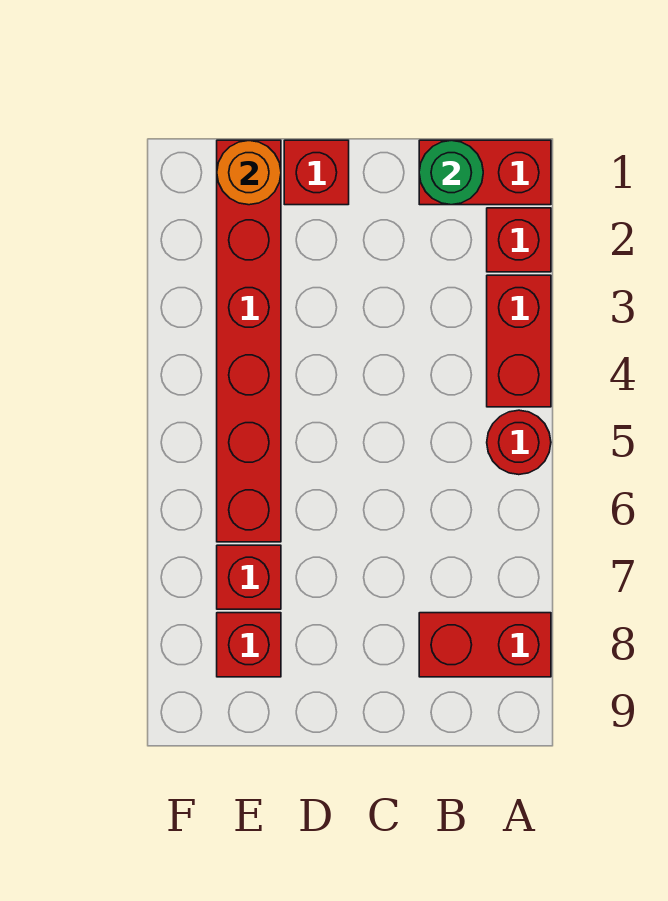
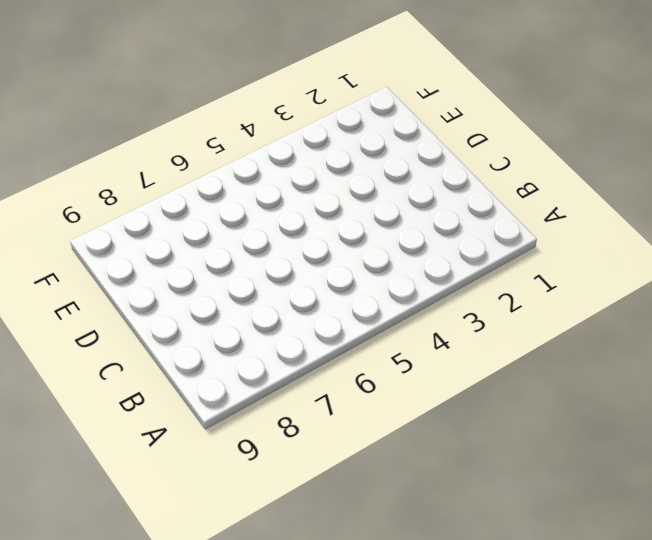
none -> red brick A1:B1 level 1
none -> red brick A2 level 1

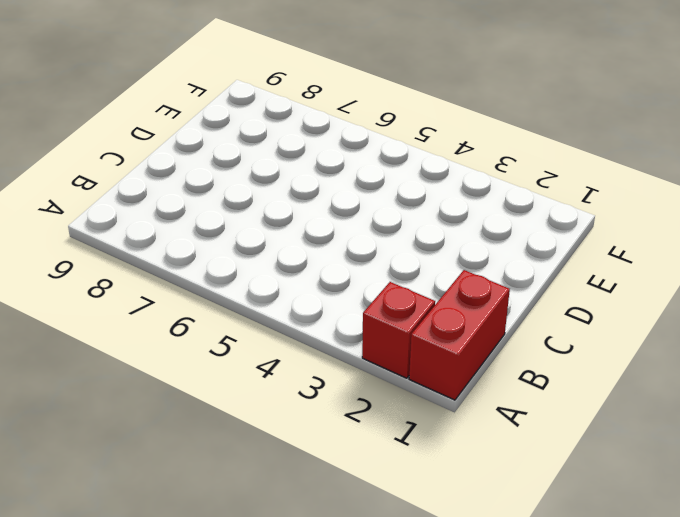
none -> red brick A3:A4 level 1
none -> red round brick A5 level 1

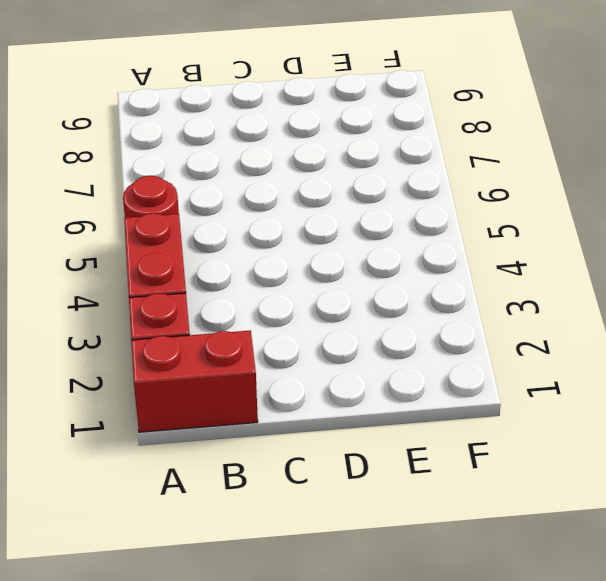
none -> red brick A8:B8 level 1
none -> red brick D1 level 1

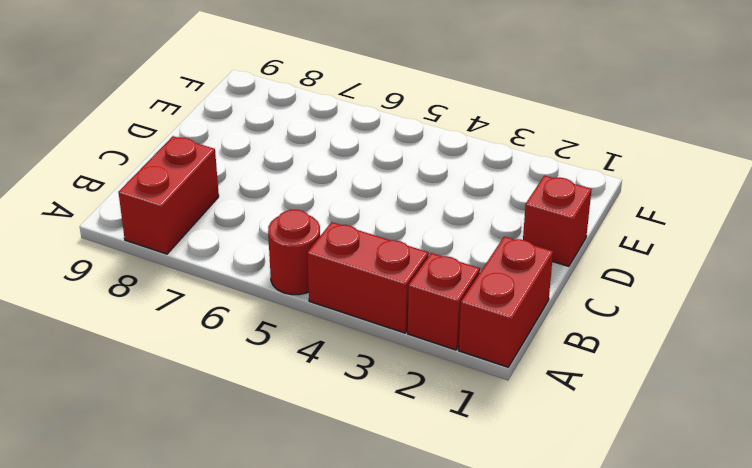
none -> red brick E1:E6 level 1
none -> red brick E7 level 1

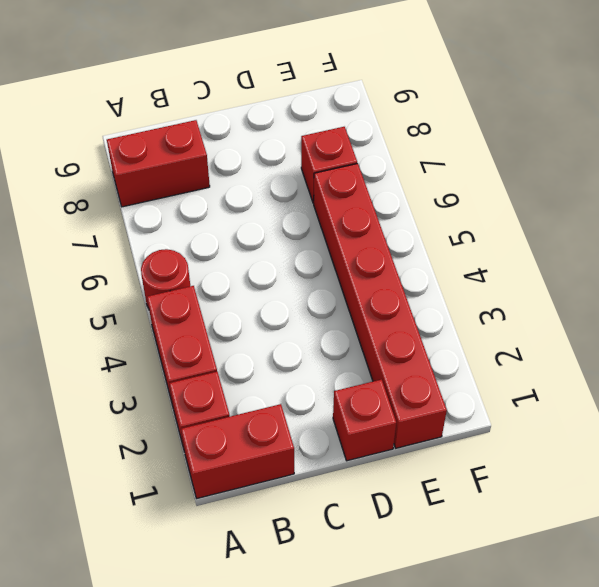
none -> red brick E8 level 1
none -> green round brick B1 level 2

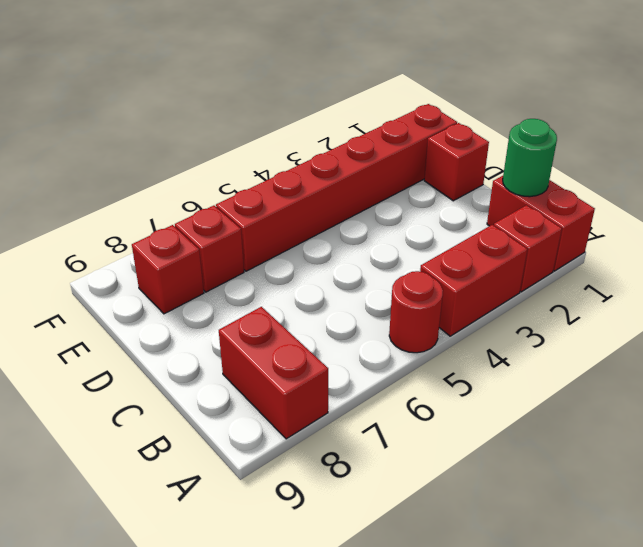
none -> orange round brick E1 level 2

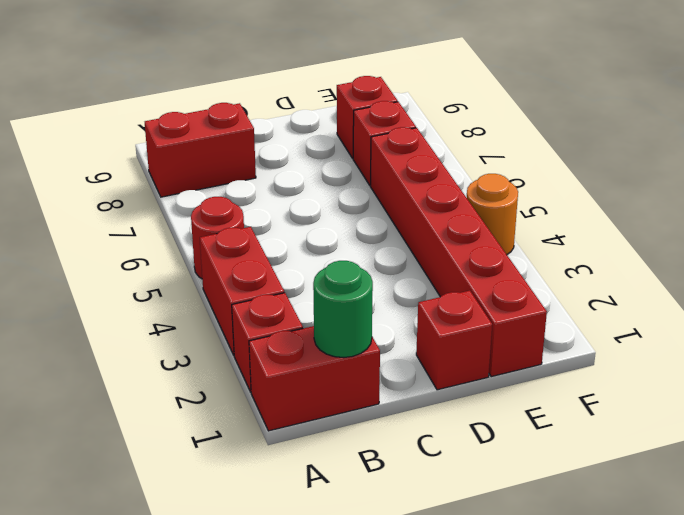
orange round brick F4 level 1 -> orange round brick E1 level 2

